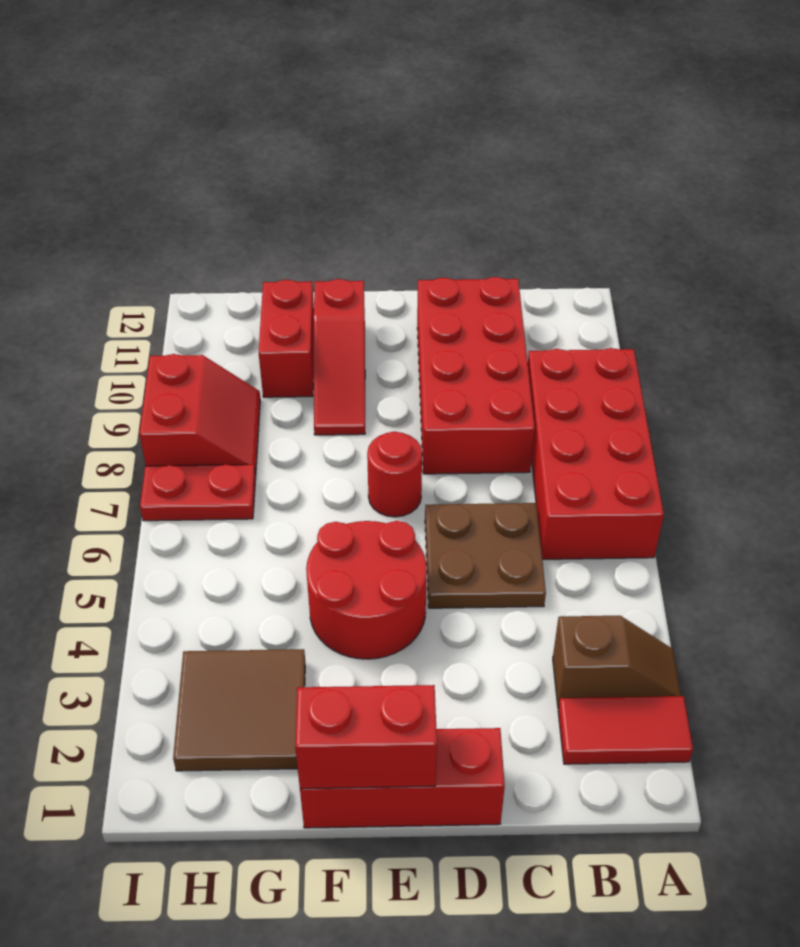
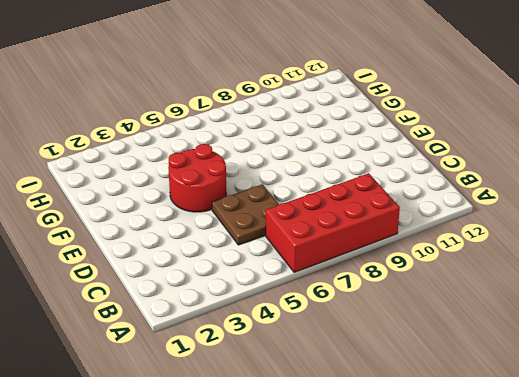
none -> red tile A2:B2 level 1
none -> brown slope A3:B3 level 1 top B
none -> red brick C8:D11 level 1

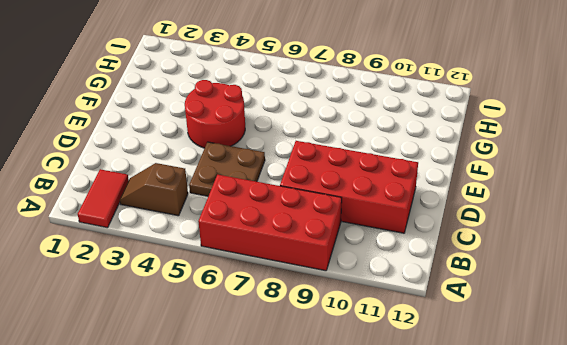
brown slope B3:B4 level 1 top 4 -> brown slope A3:B3 level 1 top B
none -> red brick D1:F1 level 1
none -> red round brick E7 level 1
none -> red slope F9:F11 level 1 top 11

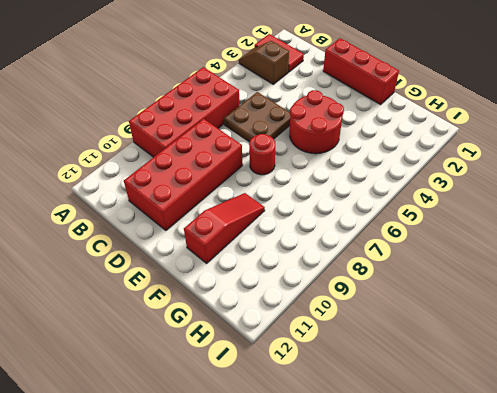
none -> brown tile G2:H3 level 1
none -> red brick G10:G11 level 1
none -> red plate H7:I7 level 1

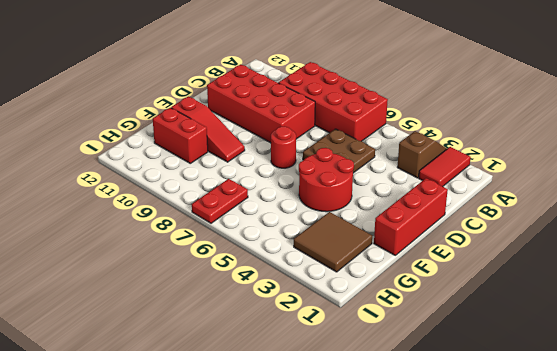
none -> red slope H8:I9 level 1 top I
none -> red brick E1:F1 level 2

